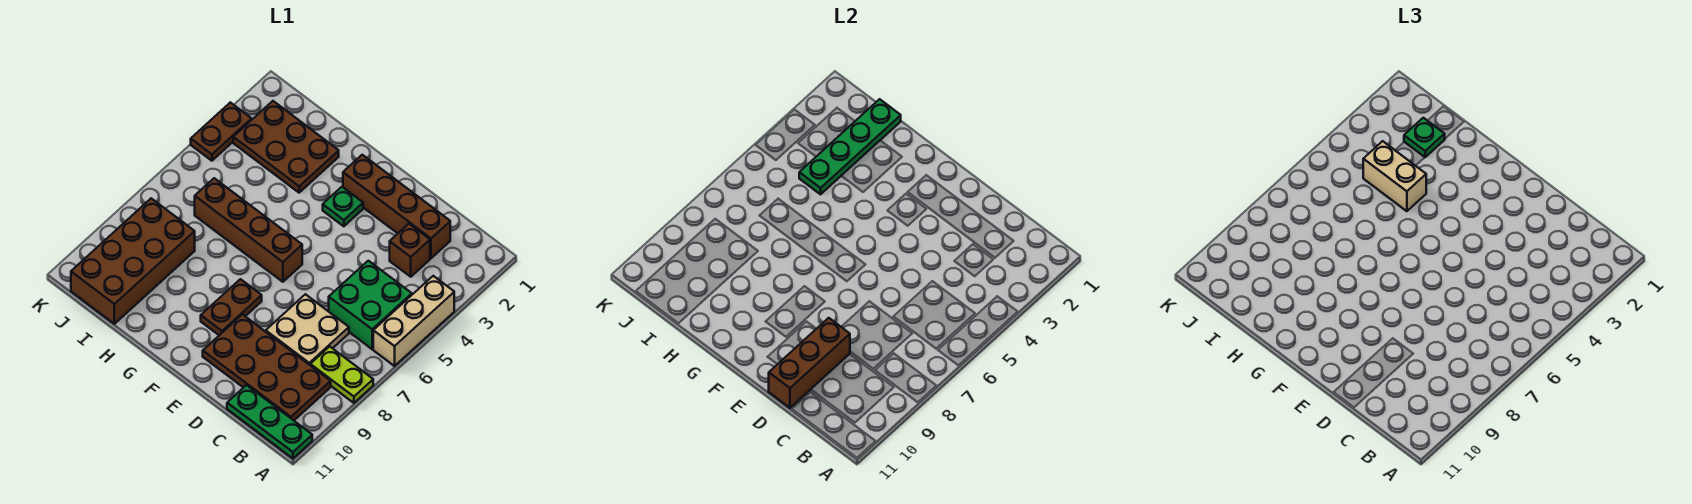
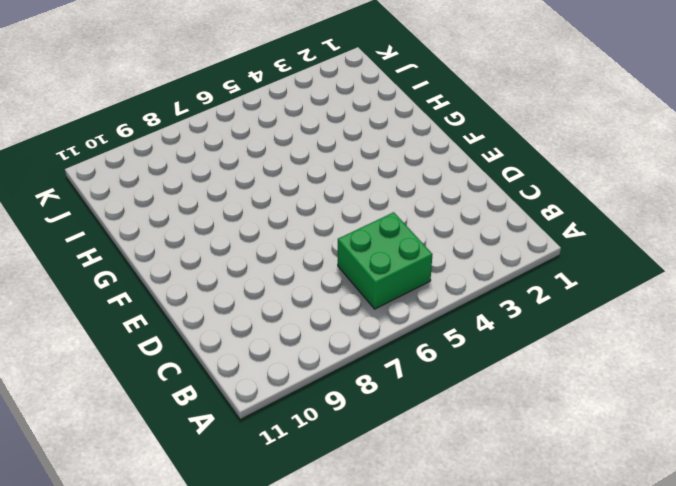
none -> tan brick A4:A6 level 1
none -> lime plate A8:B8 level 1
none -> green plate A11:C11 level 1

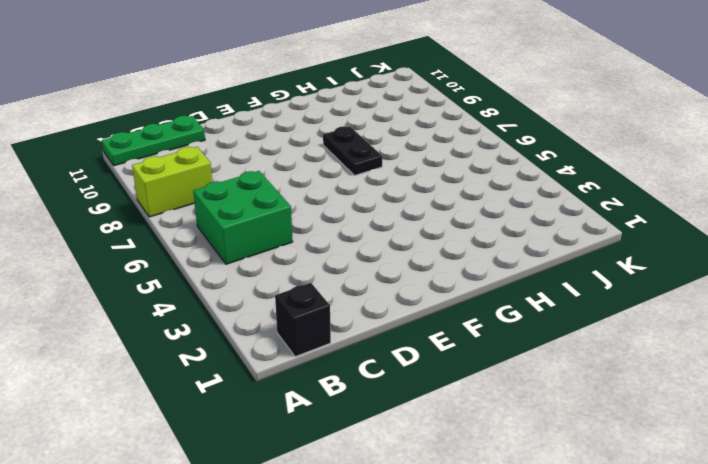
lime brick A8:B8 level 1 -> lime plate A8:B8 level 1
black brick B1 level 1 -> none
black plate G7:G8 level 1 -> none
none -> tan brick A4:A6 level 1
none -> brown plate B9:E10 level 1
none -> brown brick C2:F2 level 1

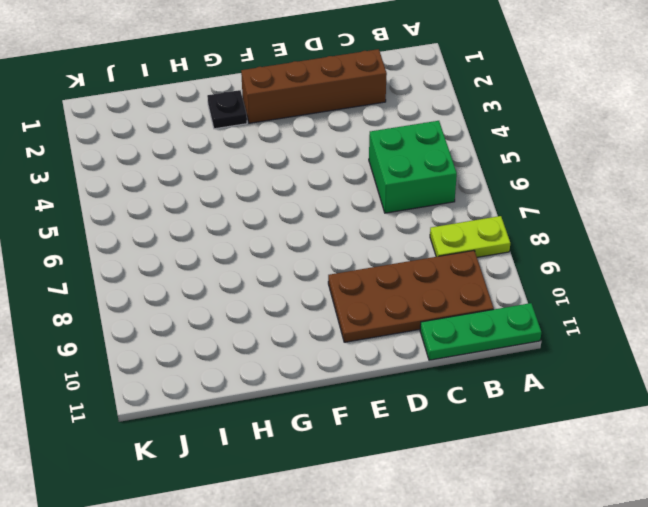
black plate G2 level 1 -> none
none -> tan brick A4:A6 level 1
none -> brown brick C3 level 1
none -> tan plate C7:D8 level 1

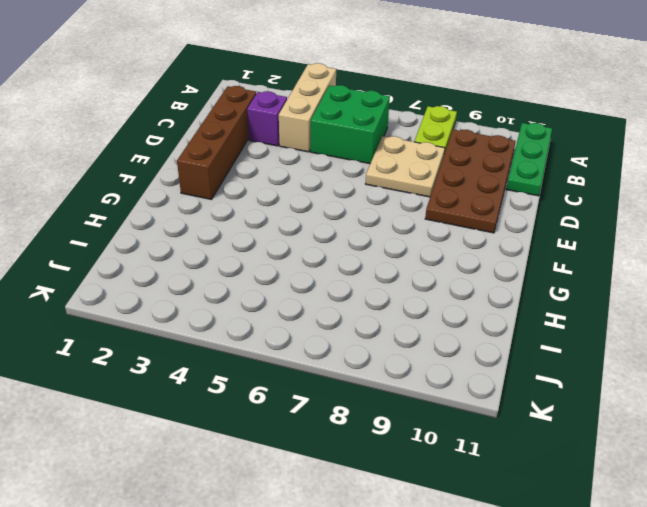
tan brick A4:C4 level 1 -> tan brick A4:A6 level 1
purple brick C3 level 1 -> brown brick C3 level 1
none -> green plate F3 level 1
none -> brown brick F6:I6 level 1
none -> brown plate F8:F9 level 1

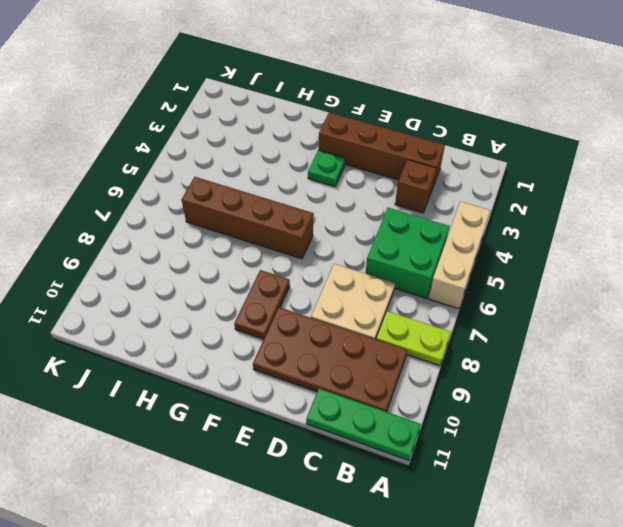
none -> brown plate H2:J3 level 1
none -> brown brick I8:J11 level 1
none -> brown plate K3:K4 level 1

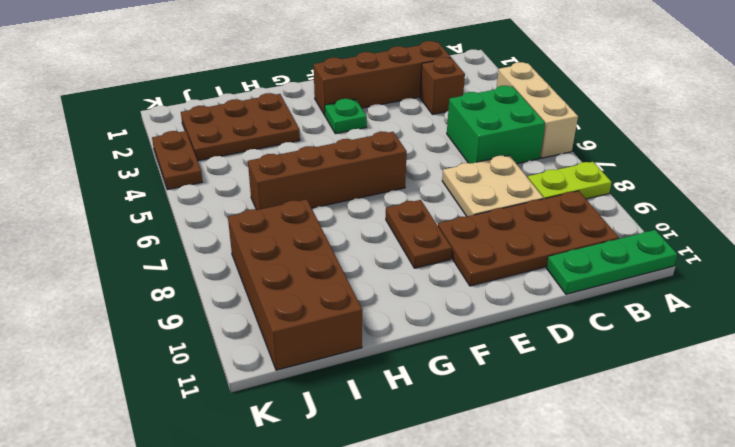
none -> brown brick D9:D11 level 2
none -> green plate I1:I4 level 2
none -> tan brick H4:I4 level 3

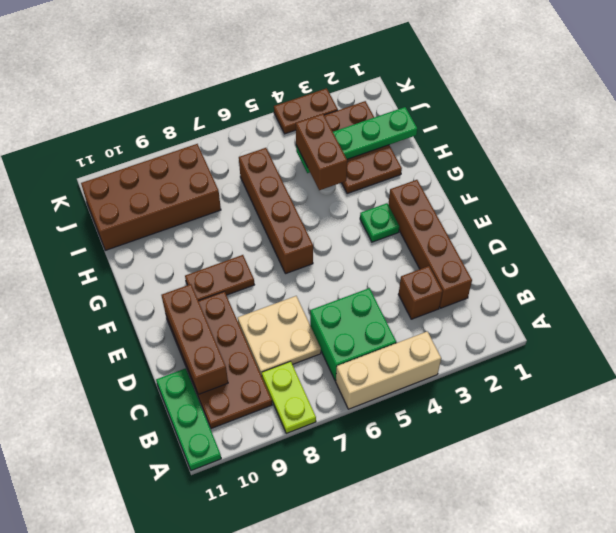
brown brick C10:E10 level 2 -> brown brick D9:D11 level 2
brown brick H4:I4 level 3 -> tan brick H4:I4 level 3
none -> green plate I2 level 3

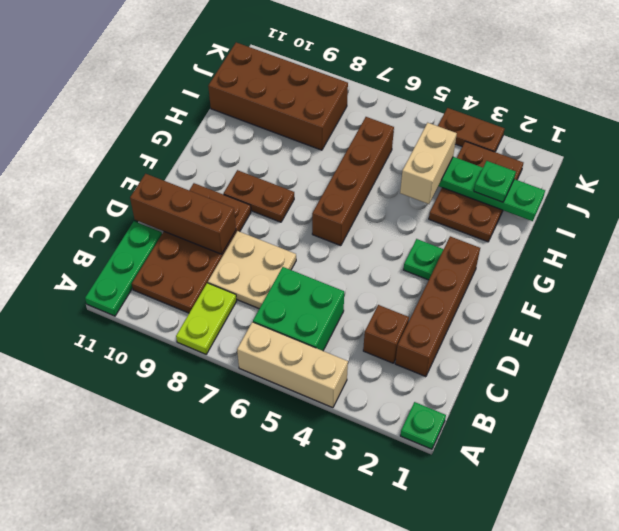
green plate A1 level 1 -> none

